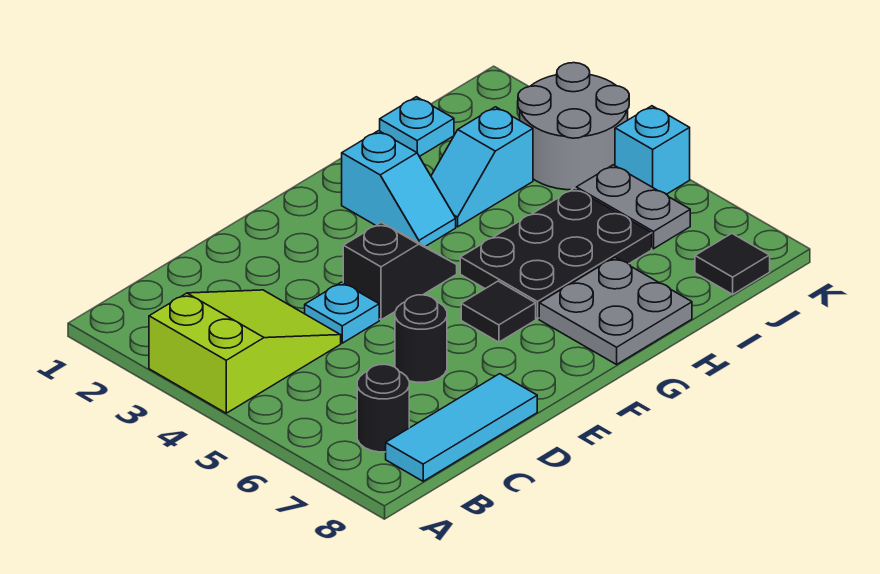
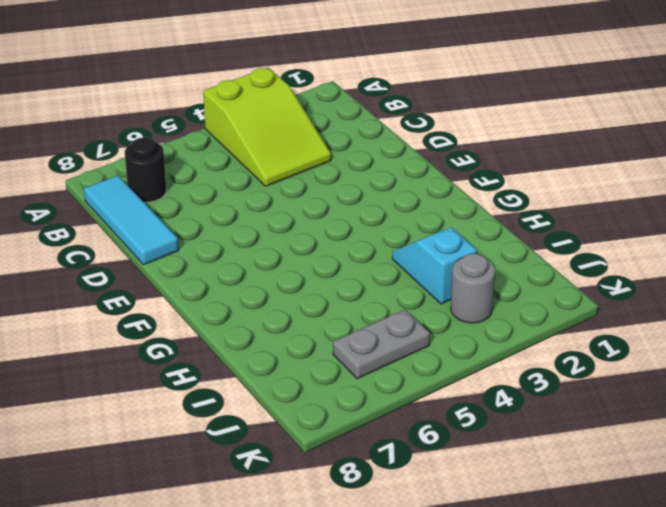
grey round brick J3 level 1 -> grey round brick J3:K4 level 1
none -> cyan plate D4 level 1
none -> black round brick D6 level 1
none -> black slope E4:F4 level 1 top E

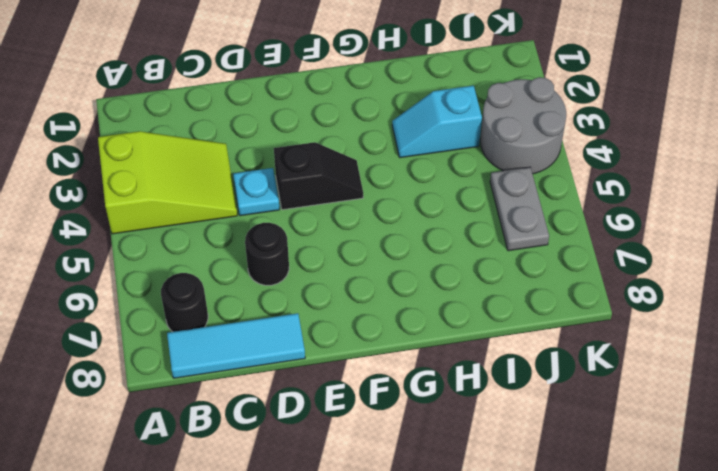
none -> black tile F6 level 1
none -> cyan slope G2:G3 level 1 top 2
none -> black plate G5:I6 level 1

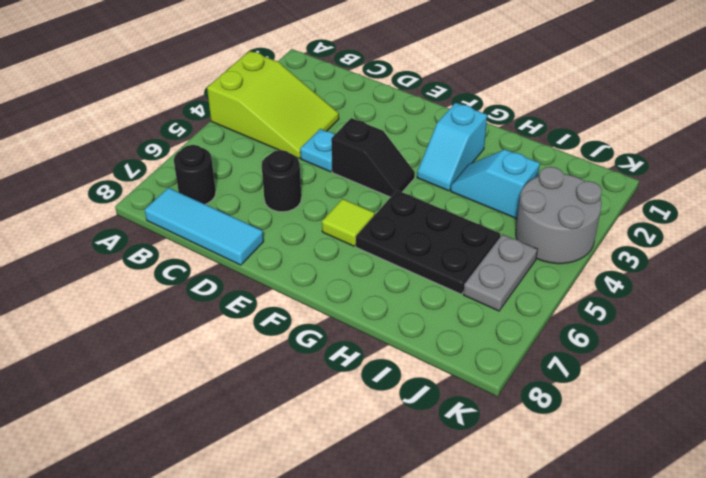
lime tile F6 level 1 -> black tile F6 level 1
none -> grey plate G7:H8 level 1
none -> cyan plate I1 level 1
none -> black tile J8 level 1

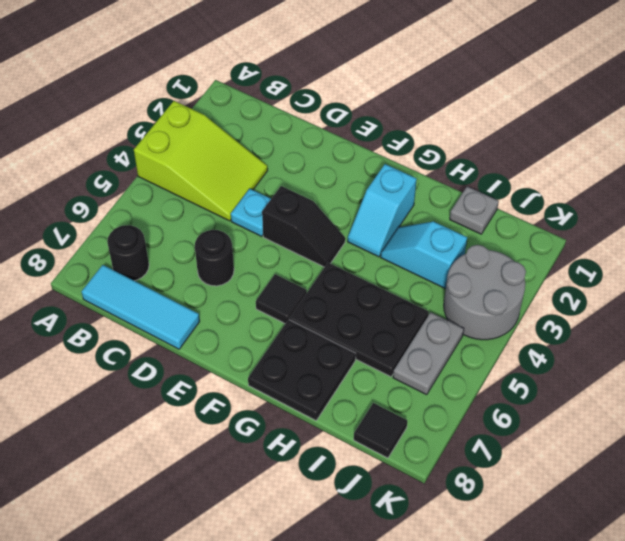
black plate G7:H8 level 1 -> grey plate G7:H8 level 1
grey plate I1 level 1 -> cyan plate I1 level 1
none -> cyan brick K5 level 1

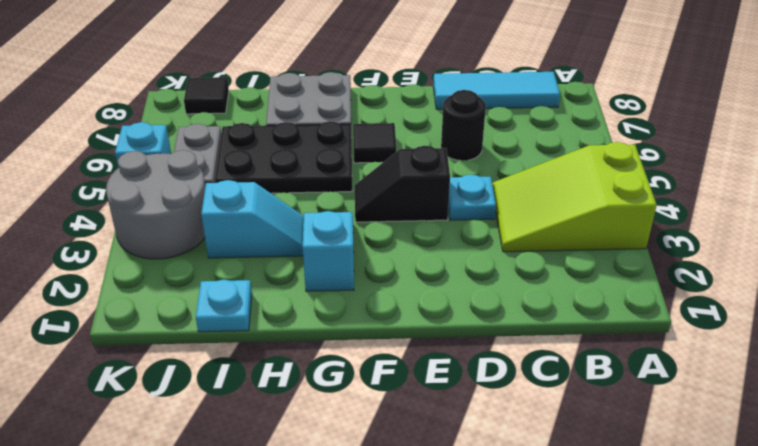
none -> black round brick B7 level 1

